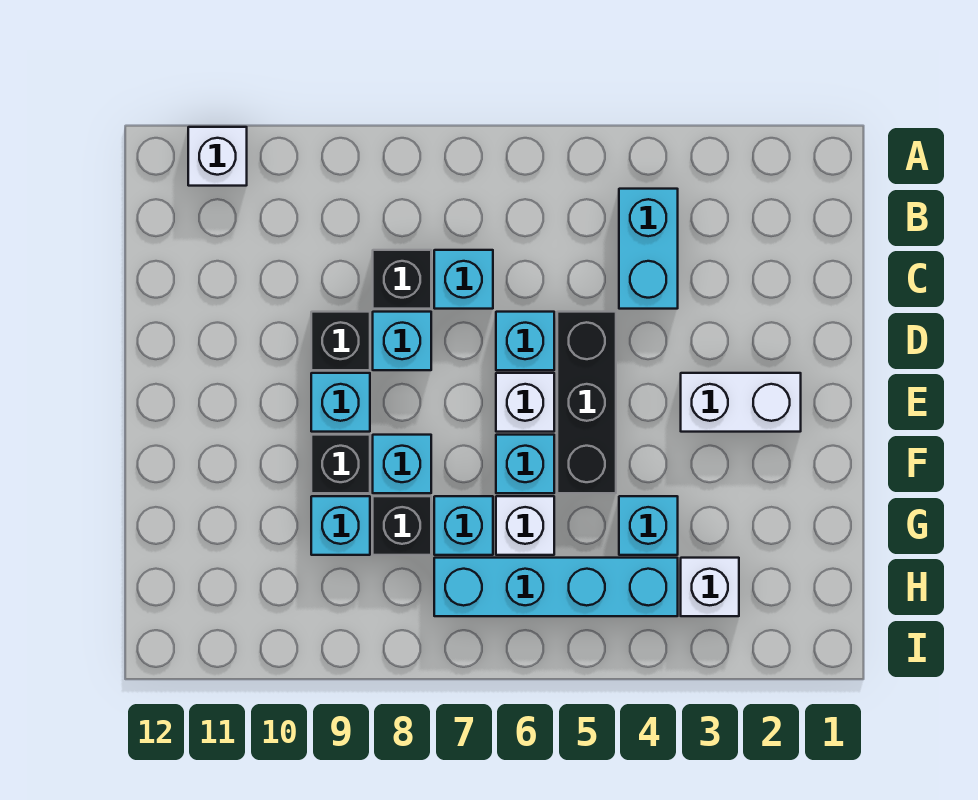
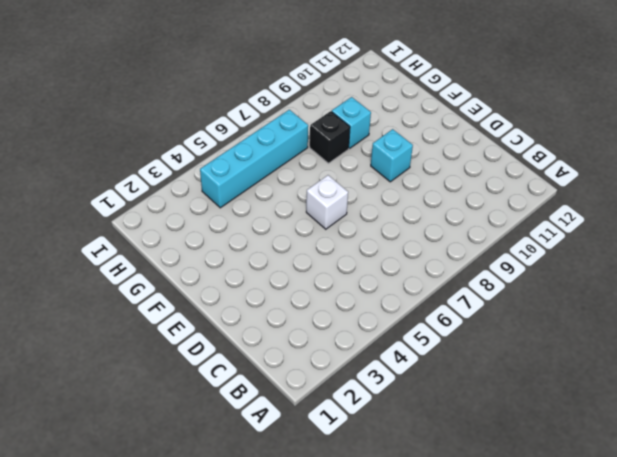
none -> white brick A11 level 1
none -> cyan brick B4:C4 level 1
none -> cyan brick C7 level 1

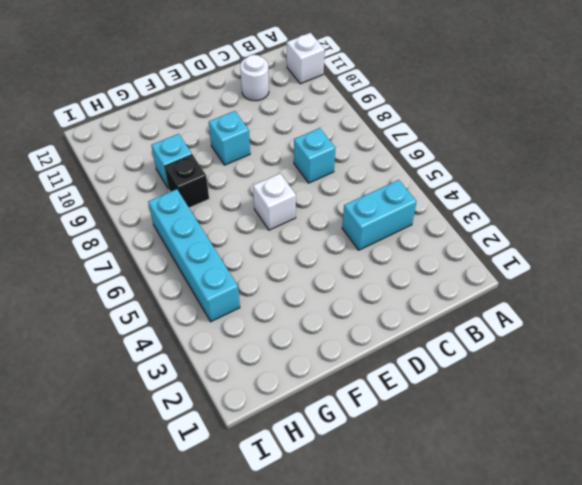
white round brick C11 level 1 -> none
none -> black brick C8 level 1
none -> black brick D5:F5 level 1
none -> cyan brick D6 level 1

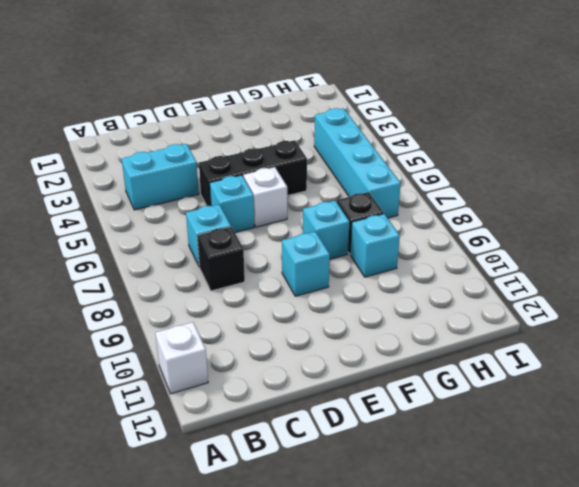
none -> cyan brick D8 level 1
none -> black brick D9 level 1
none -> white brick E2:E3 level 1

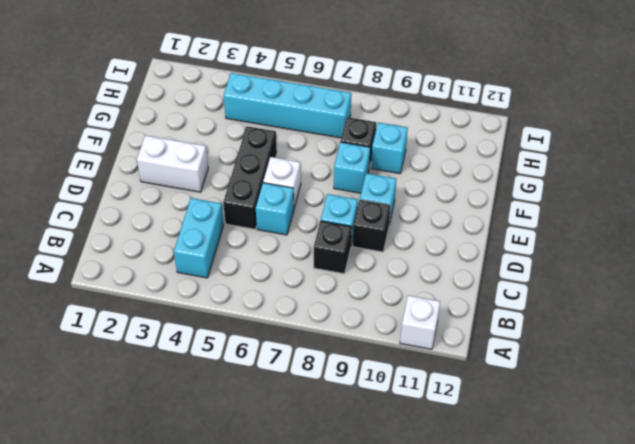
none -> cyan brick C7 level 1
none -> cyan brick F6 level 1
none -> black brick F9 level 1

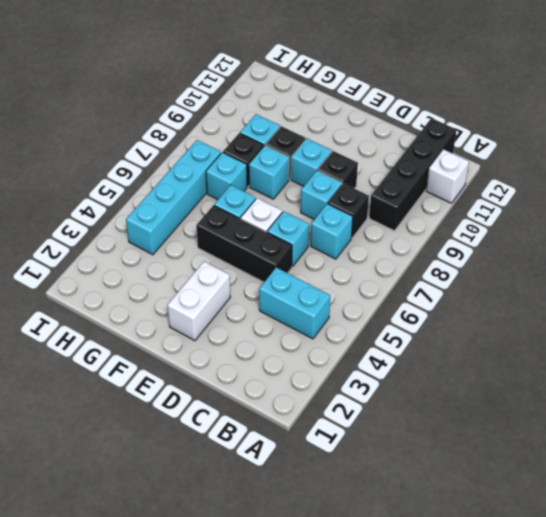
black brick B9:B12 level 1 -> none
none -> cyan brick G4 level 1
none -> white brick G6 level 1
none -> white brick H3 level 1

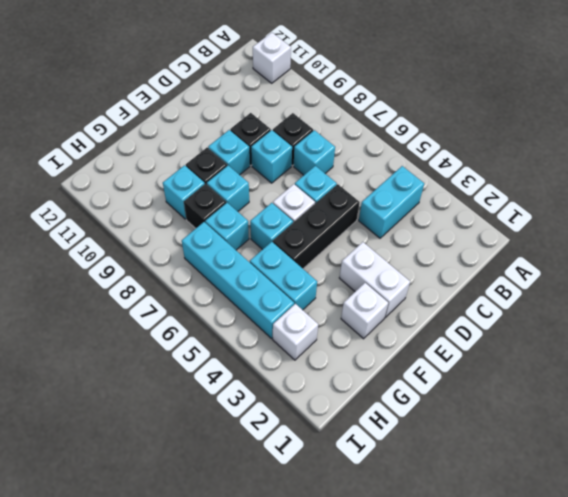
white brick F2 level 1 -> white brick G6 level 1
cyan brick G4:G5 level 1 -> cyan brick G4 level 1

